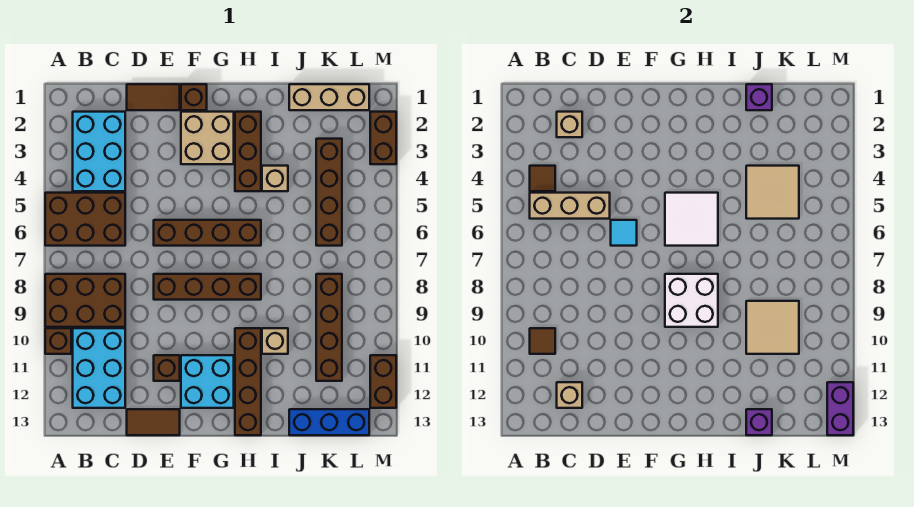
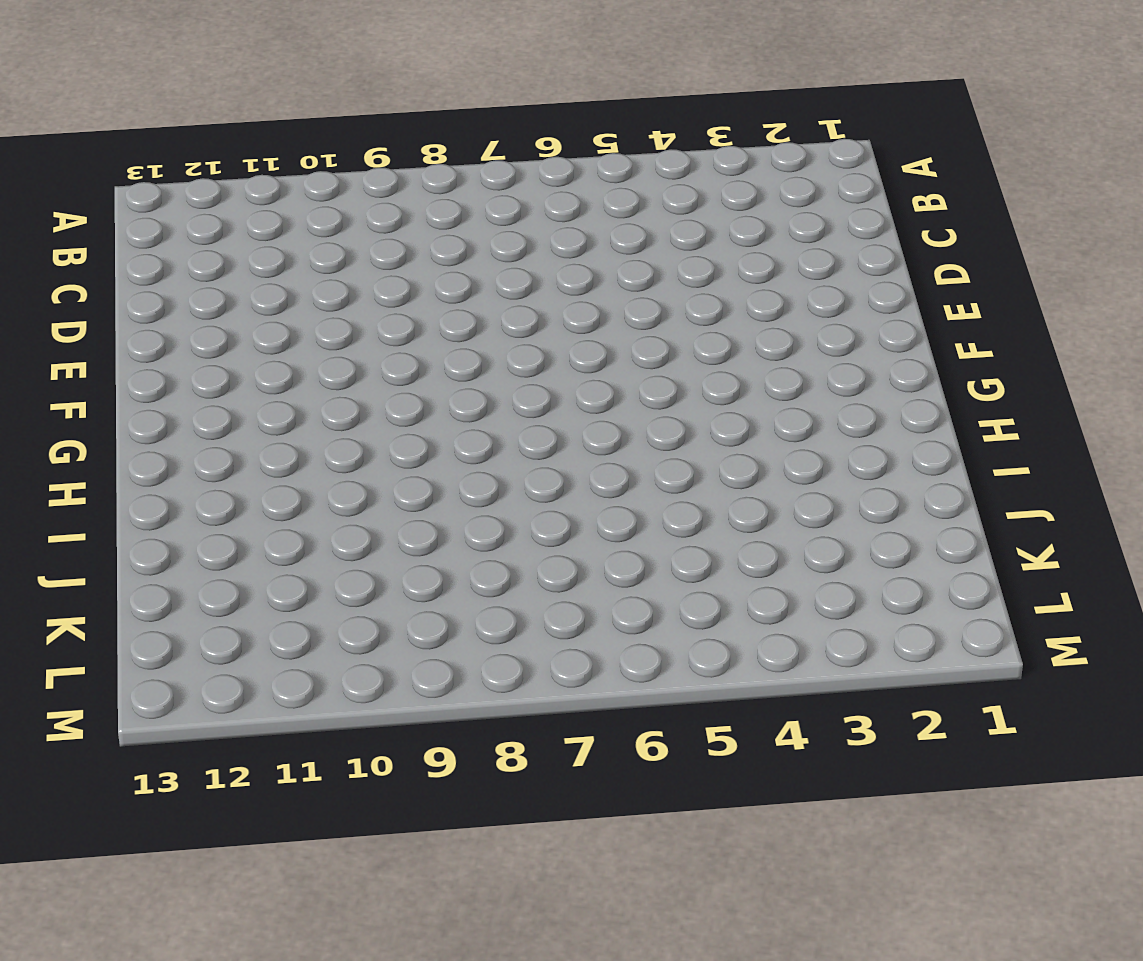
none -> brown brick A5:C6 level 1
none -> brown brick A8:C9 level 1
none -> brown brick A10 level 1
none -> cyan brick B2:C4 level 1

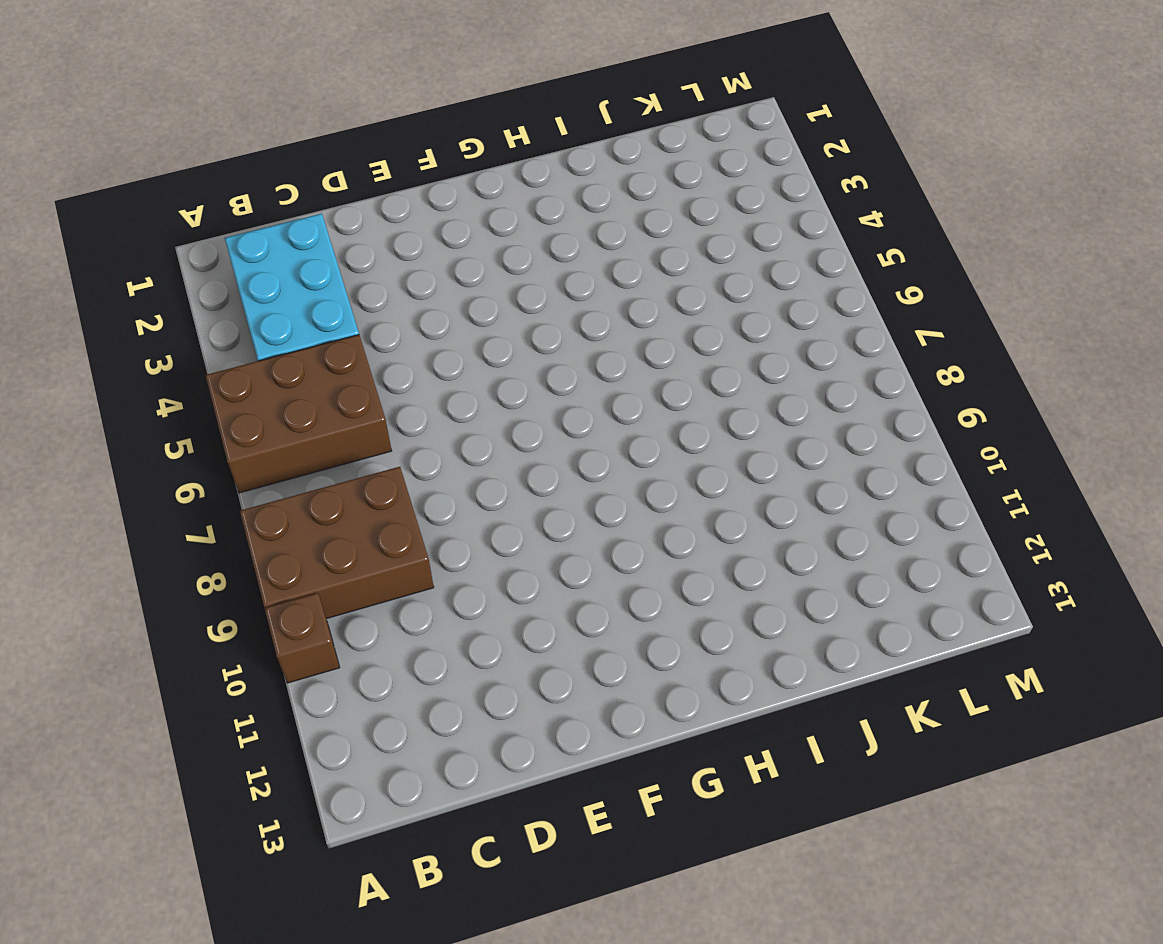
none -> cyan brick B10:C12 level 1
none -> brown tile D1:E1 level 1
none -> brown tile D13:E13 level 1
none -> brown brick E6:H6 level 1

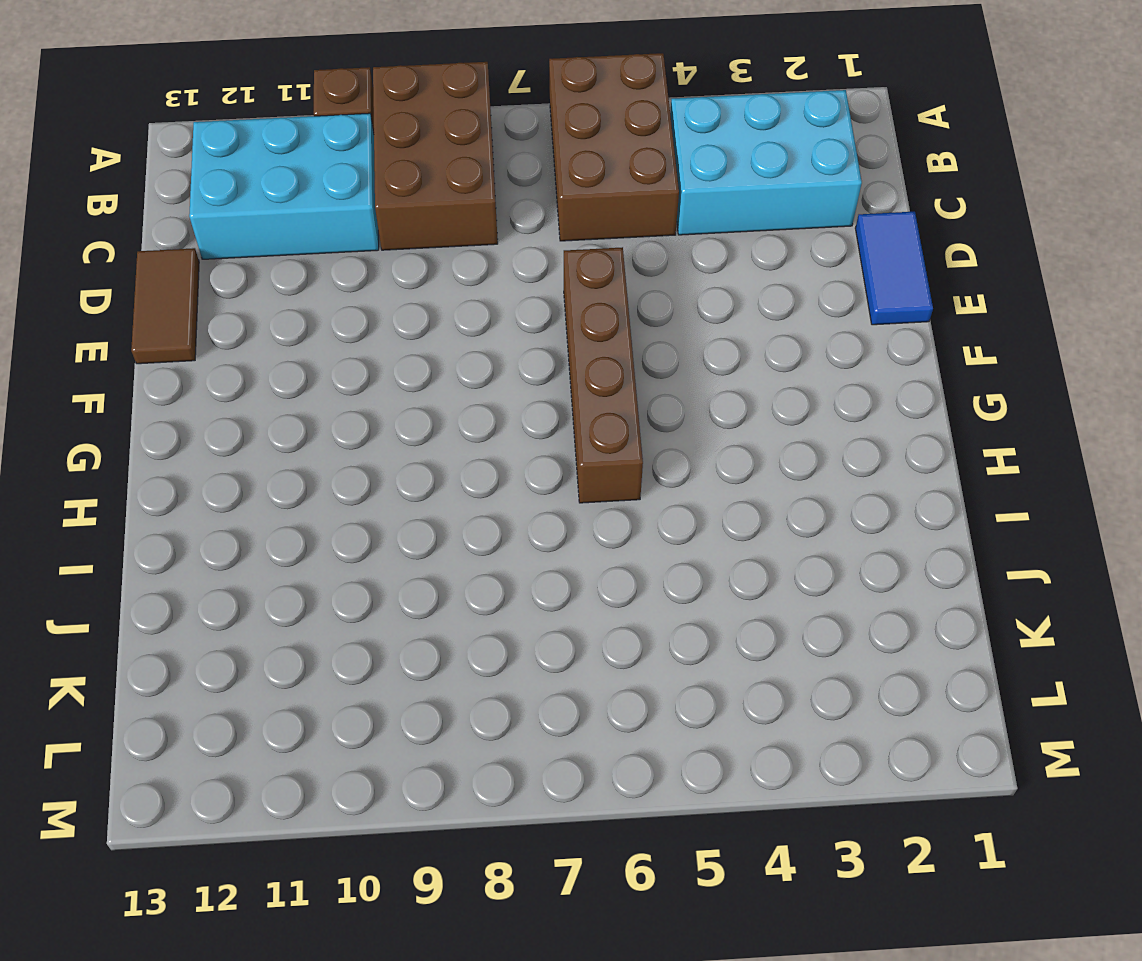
blue tile D1:E1 level 1 -> brown tile D1:E1 level 1
none -> brown brick E8:H8 level 1
none -> brown brick E11 level 1
none -> brown brick F1 level 1
none -> tan brick F2:G3 level 1

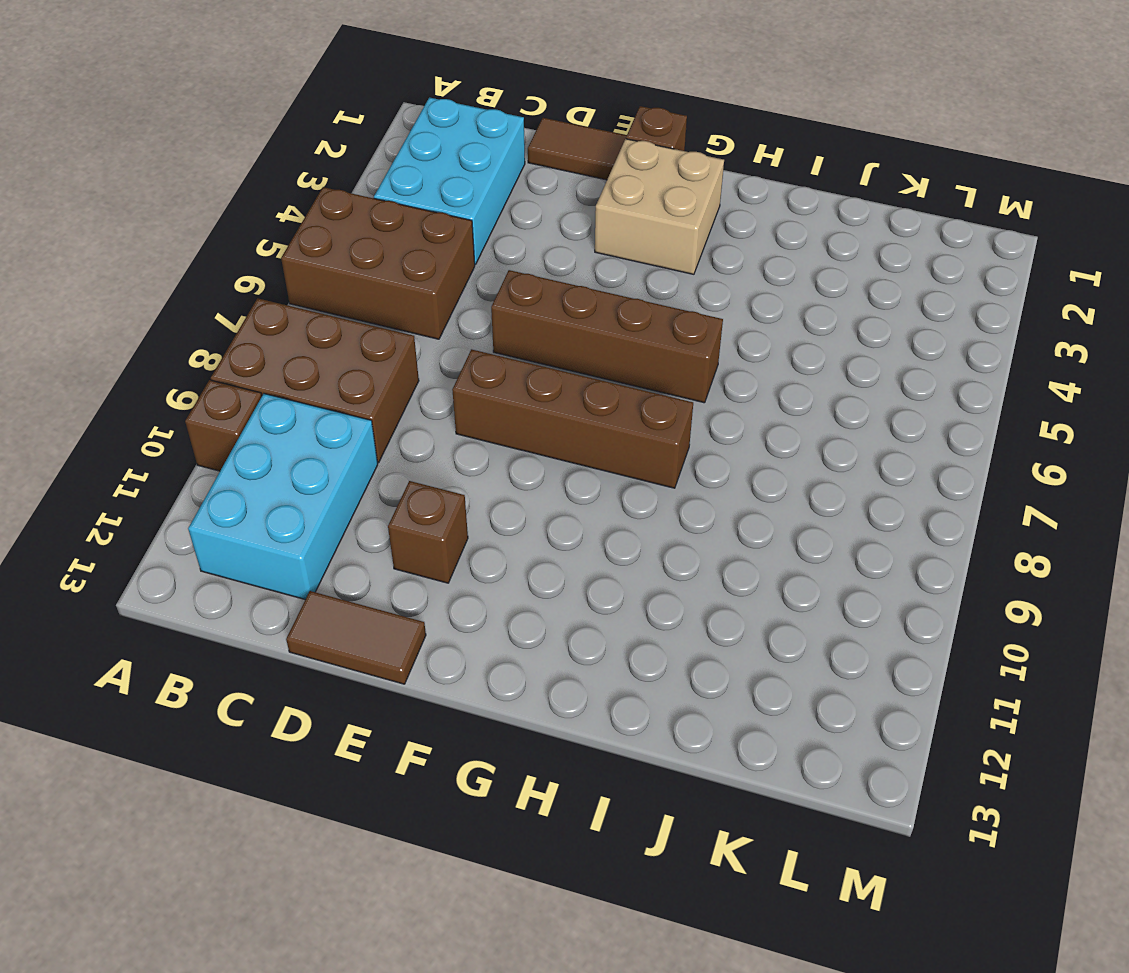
none -> cyan brick F11:G12 level 1
none -> brown brick H2:H4 level 1
none -> brown brick H10:H13 level 1
none -> tan brick I4 level 1

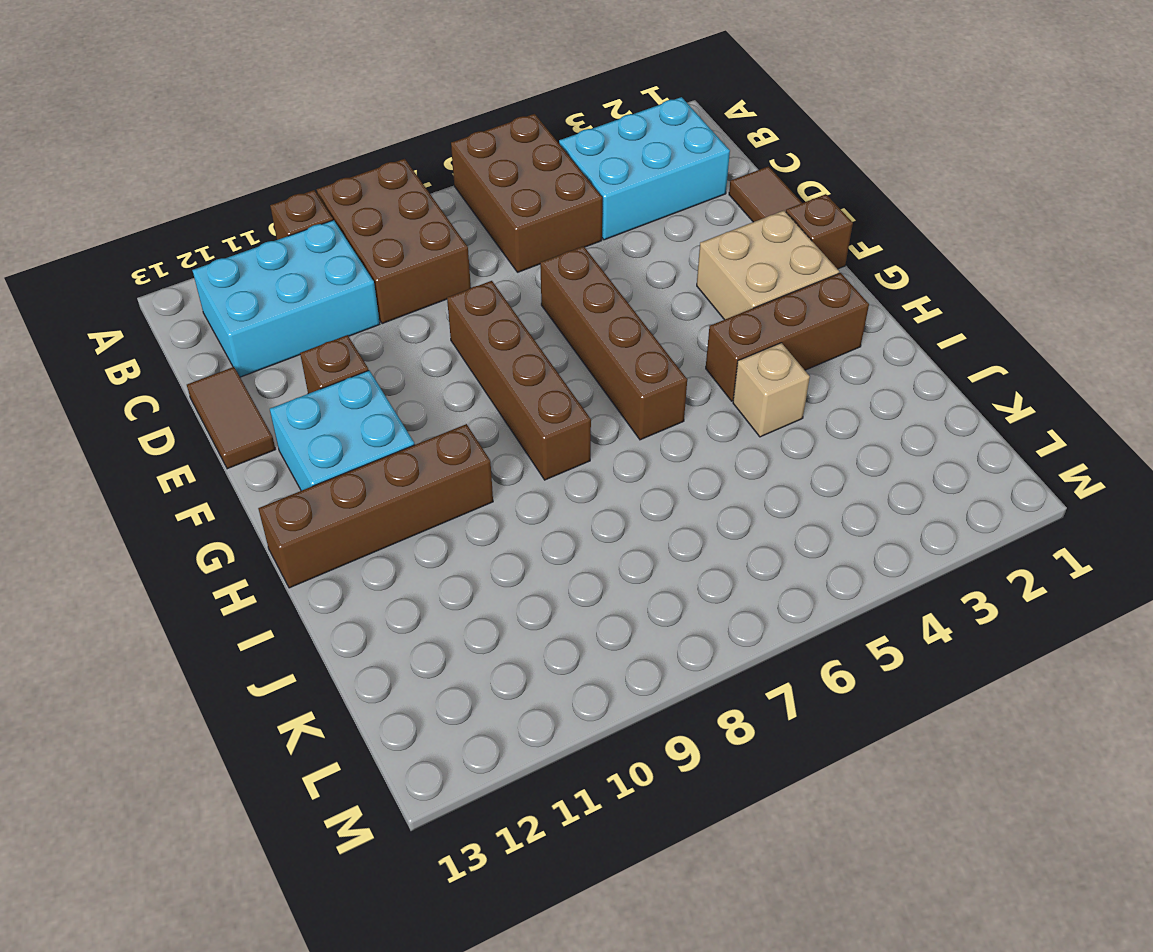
none -> tan brick I10 level 1
none -> tan brick J1:L1 level 1
none -> blue brick J13:L13 level 1
none -> brown brick K3:K6 level 1

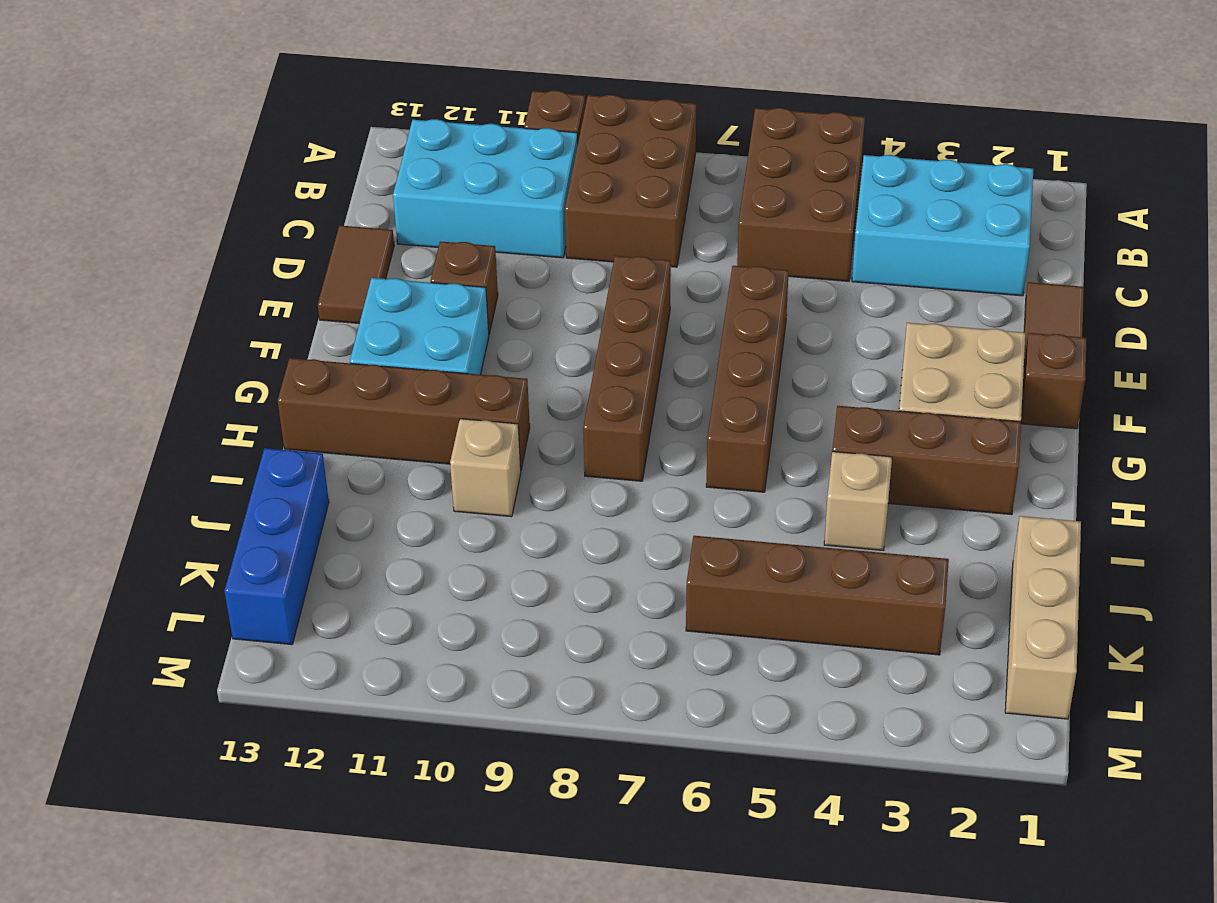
none -> brown brick K8:K11 level 1
none -> brown brick M2:M3 level 1
none -> brown brick M11:M12 level 1
none -> brown tile B4 level 2

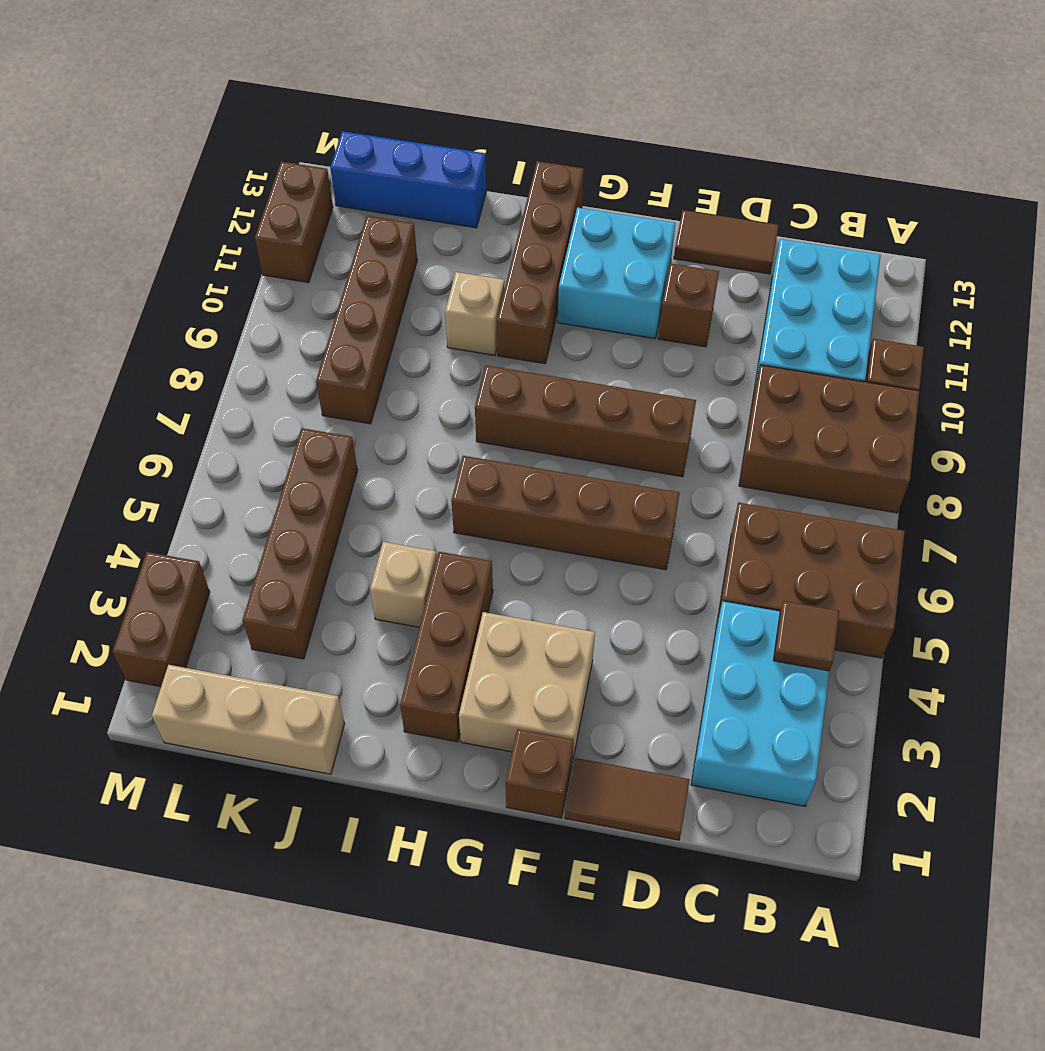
none -> tan brick B5:D5 level 2
none -> brown tile B10 level 2
none -> tan brick C2 level 2
none -> tan brick C12 level 2

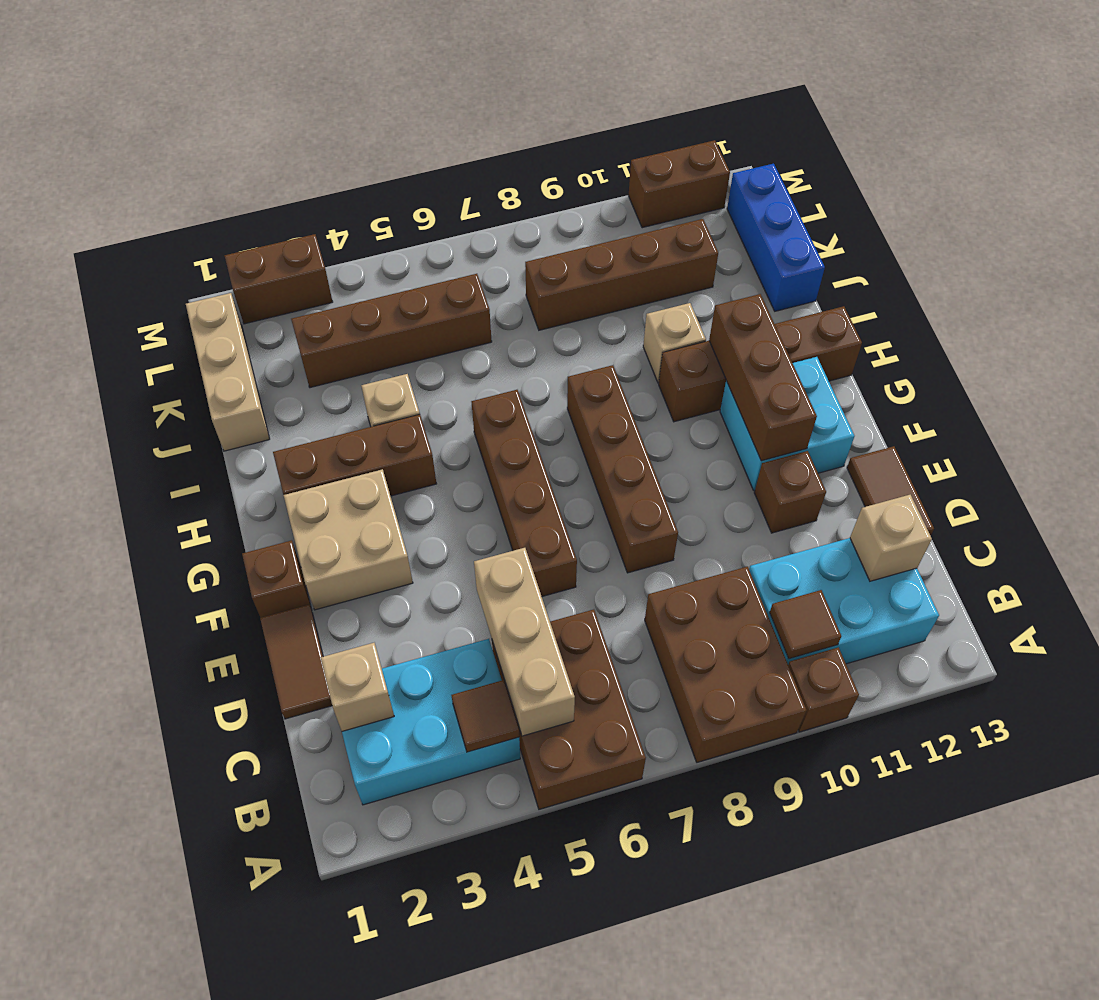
brown brick F11:H11 level 2 -> none
none -> cyan tile E6 level 2
none -> white tile G5:H6 level 2
none -> white brick G8:H9 level 2
none -> purple brick J1 level 2

